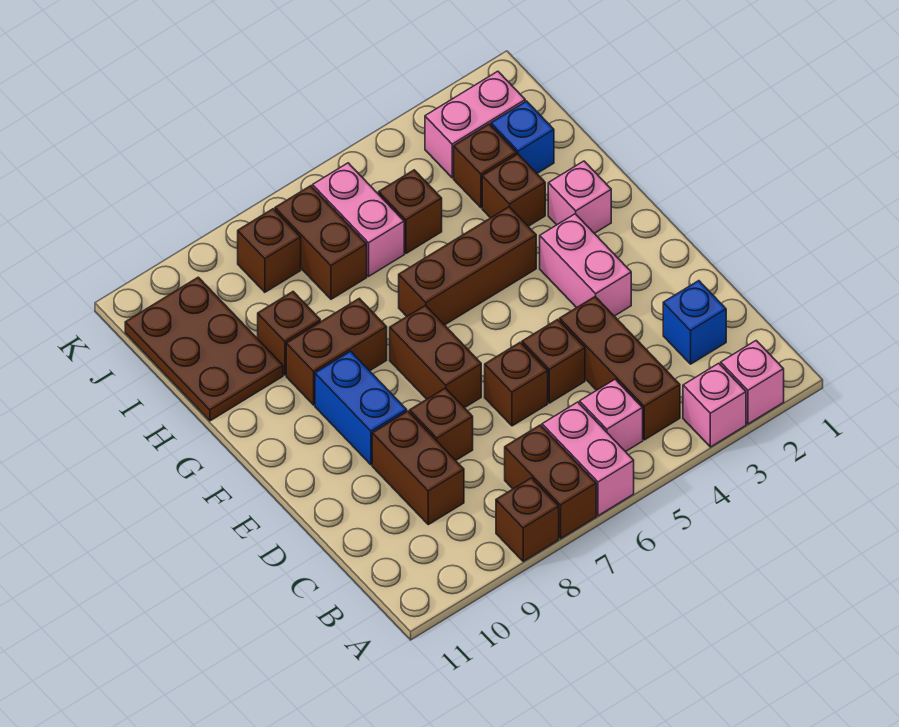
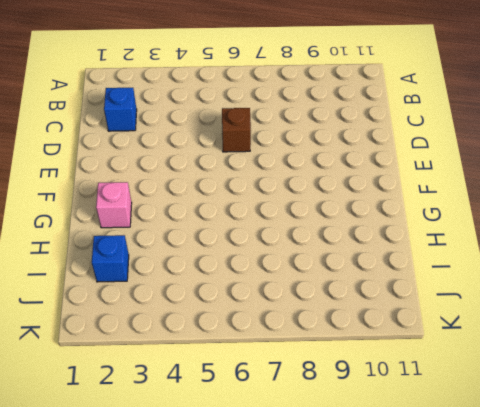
none -> pink brick A2 level 1
none -> pink brick A3 level 1
none -> pink brick A6:B6 level 1

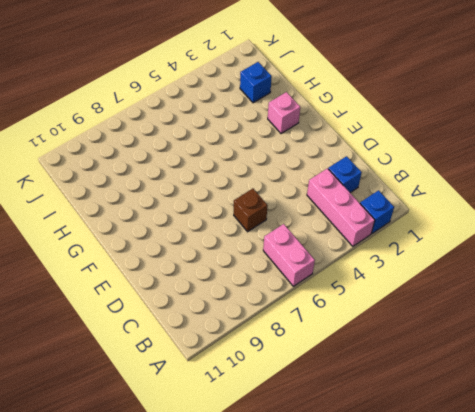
blue brick A2 level 1 -> pink brick A2 level 1
pink brick A3:C3 level 1 -> pink brick A3 level 1
none -> brown brick A7:B7 level 1
none -> brown brick A8 level 1
none -> brown brick B4:D4 level 1

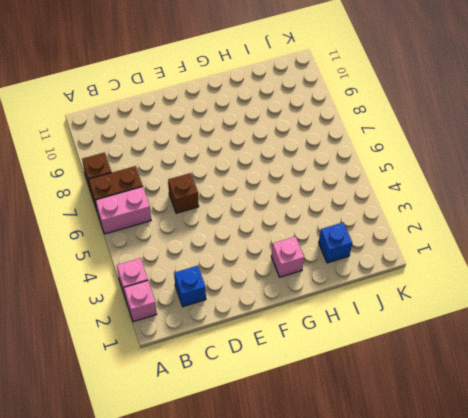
none -> brown brick B4:D4 level 1
none -> pink brick B5 level 1
none -> brown brick C9:D9 level 1

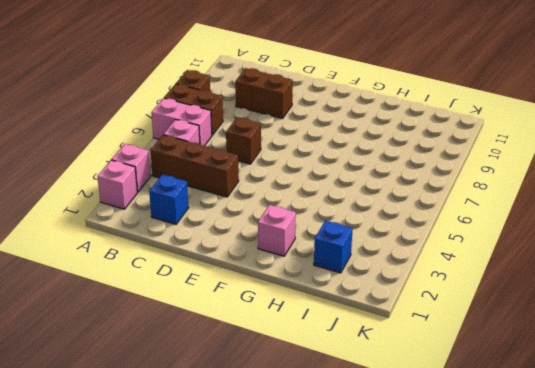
none -> brown brick D5 level 1
none -> brown brick D8 level 1
none -> pink brick E3:F3 level 1

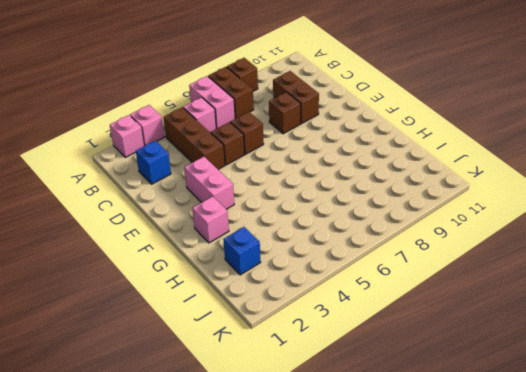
none -> brown brick E7:F7 level 1
none -> blue brick E9:F9 level 1
none -> brown brick G4:G6 level 1

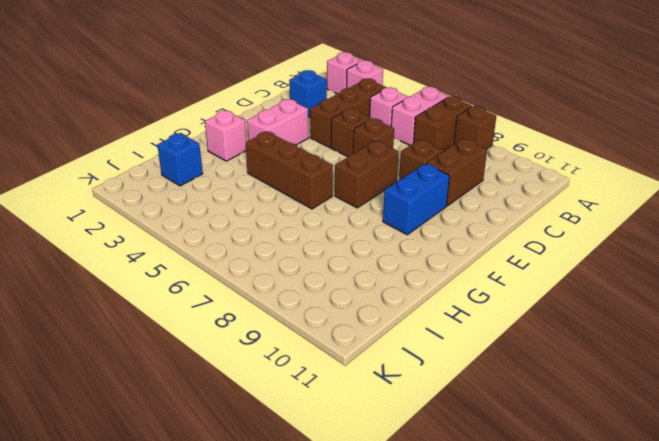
none -> brown brick G8:G9 level 1
none -> brown brick H3 level 1
none -> brown brick H9 level 1

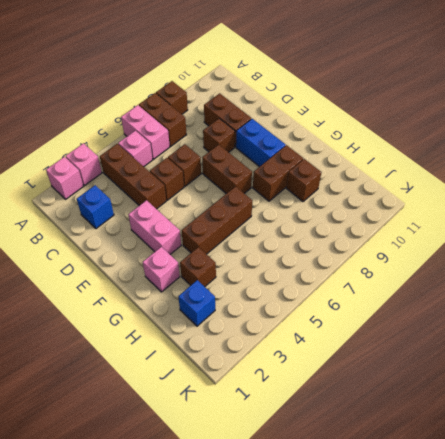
none -> brown plate H10:J11 level 1
none -> brown brick I3 level 1
none -> brown brick I5 level 1

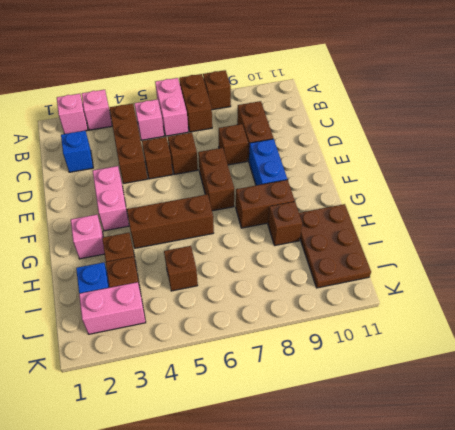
none -> pink brick I6:J6 level 1
none -> brown brick I7:J7 level 1
none -> brown brick J8 level 1

